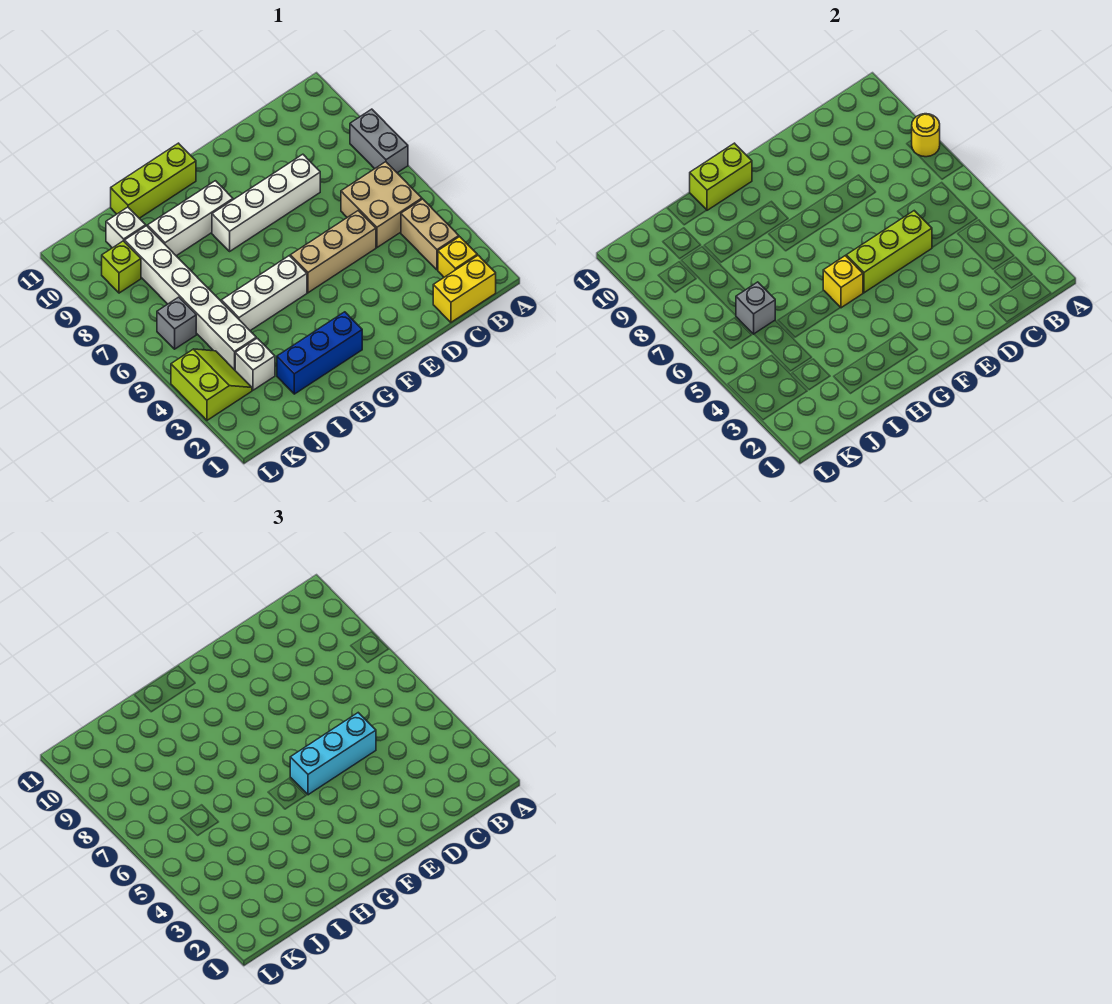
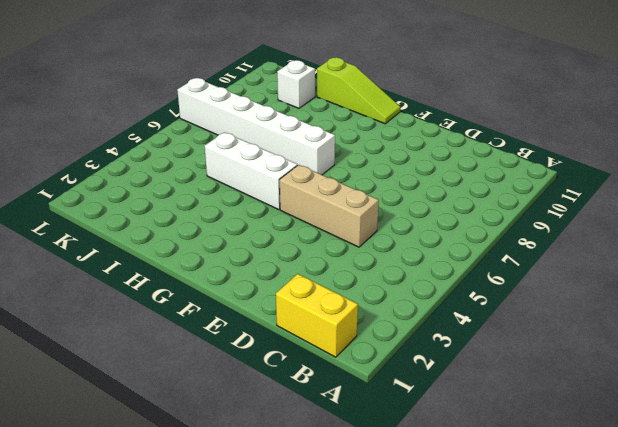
white brick G7:L7 level 1 -> white brick J4:J9 level 1
lime slope G11:I11 level 1 top I -> lime brick G11:I11 level 1
none -> grey brick A7:A8 level 1
none -> yellow brick B2 level 1
none -> tan brick B3:B4 level 1

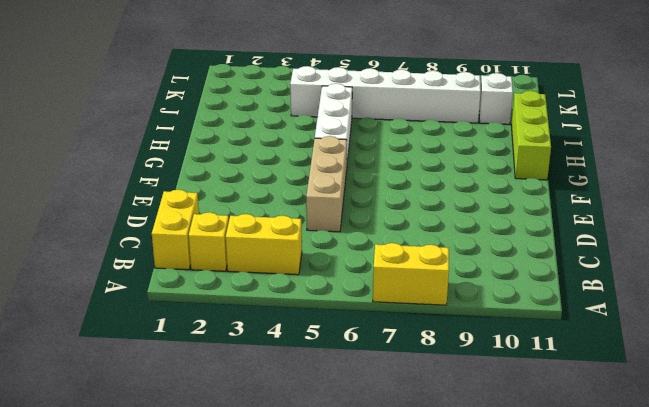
yellow brick A7:A8 level 1 -> grey brick A7:A8 level 1
yellow brick B3:B4 level 1 -> tan brick B3:B4 level 1
none -> tan brick B5:C6 level 1
none -> white brick D8:G8 level 1
none -> blue brick G2:I2 level 1

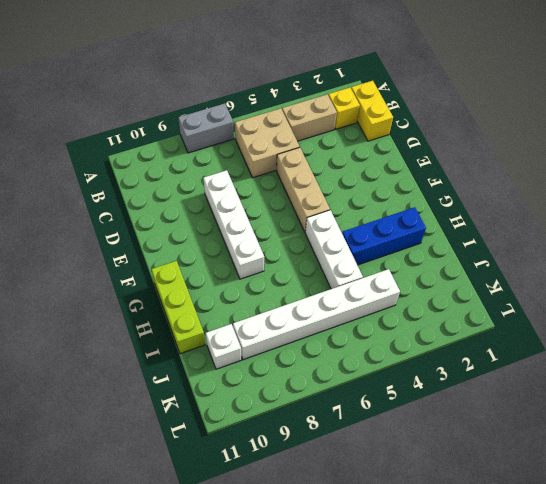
blue brick H2:H4 level 1 -> blue brick G2:I2 level 1
none -> white brick G9:I9 level 1
none -> white brick J3 level 1
none -> lime slope K3:L4 level 1 top L

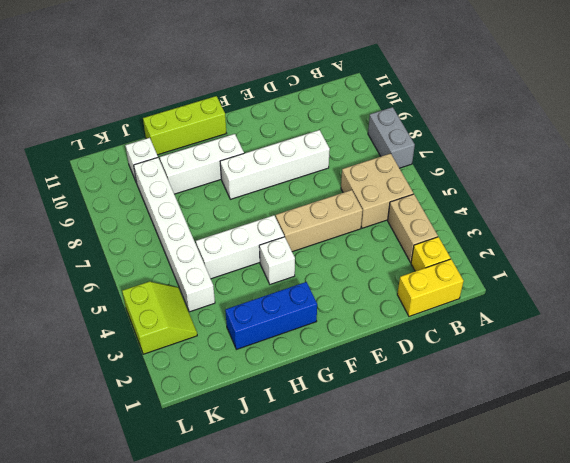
white brick G4 level 1 -> white brick J3 level 1
none -> grey brick K6 level 1
none -> lime brick K9 level 1
none -> yellow round brick A8 level 2

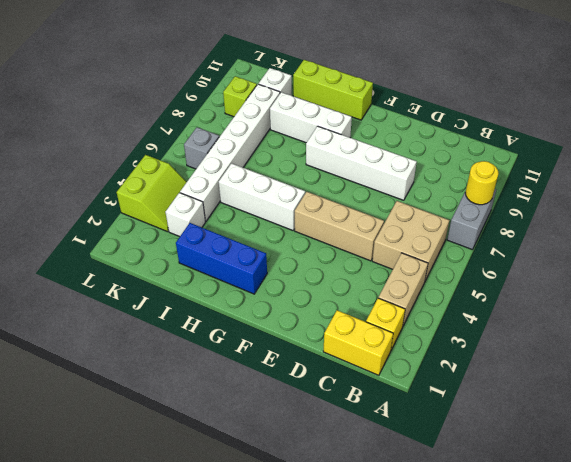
none -> lime brick D5:F5 level 2
none -> yellow brick G5 level 2
none -> lime brick G11:H11 level 2

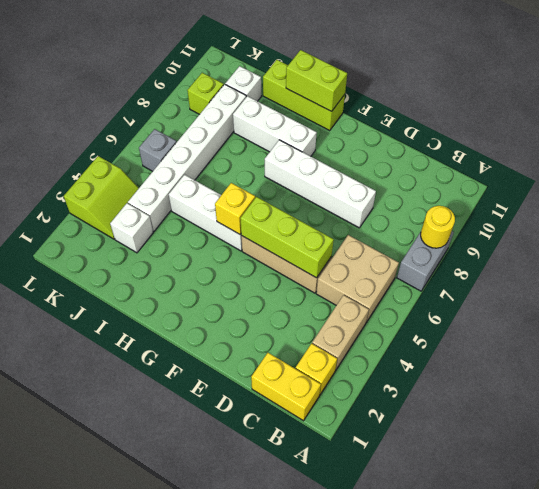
none -> blue brick G2:I2 level 1
none -> grey brick J6 level 2
none -> cyan brick D5:F5 level 3

